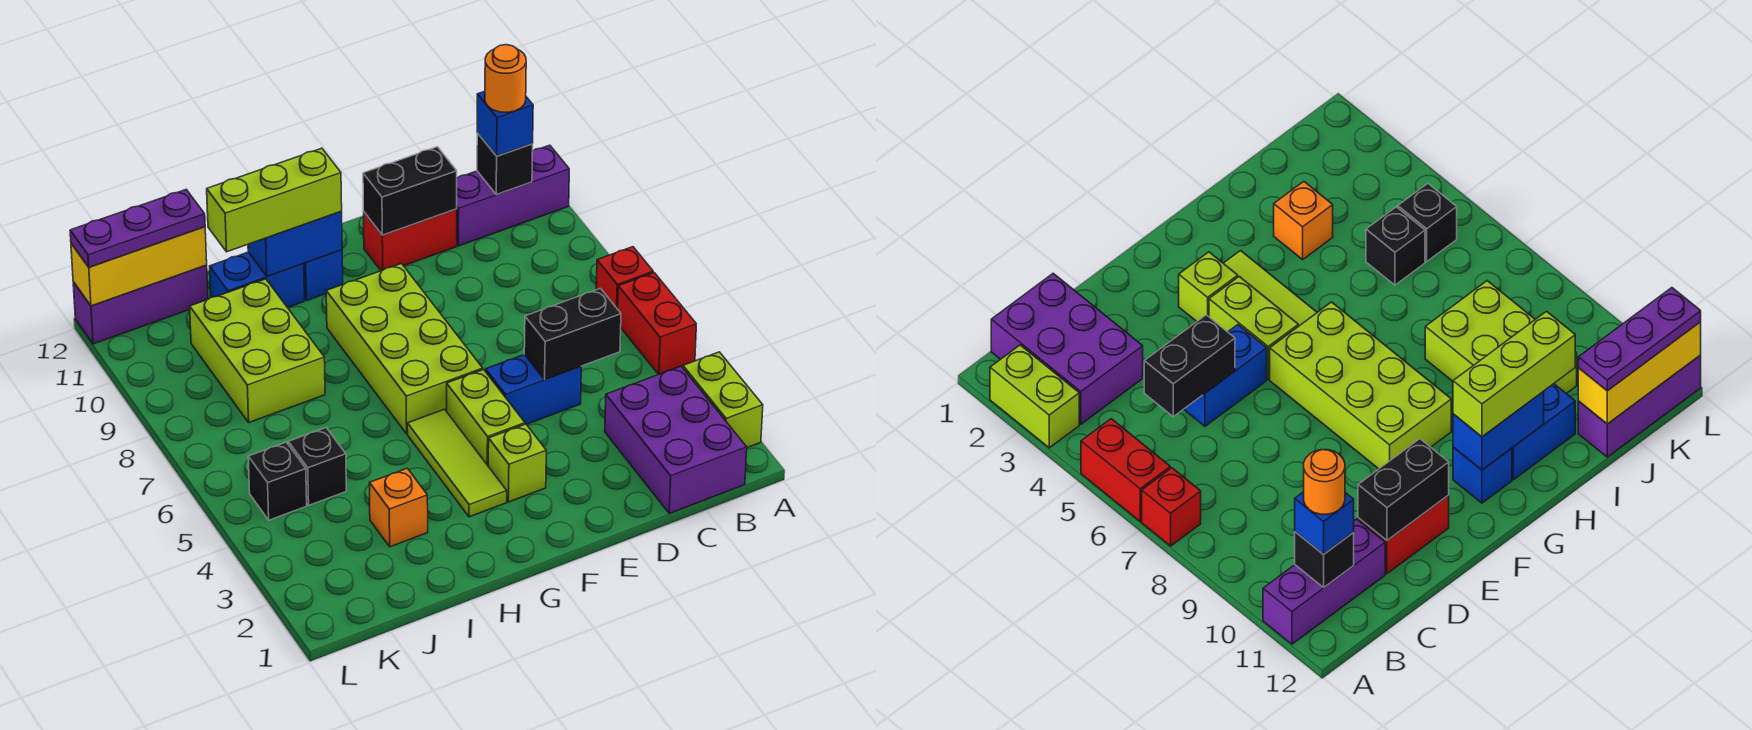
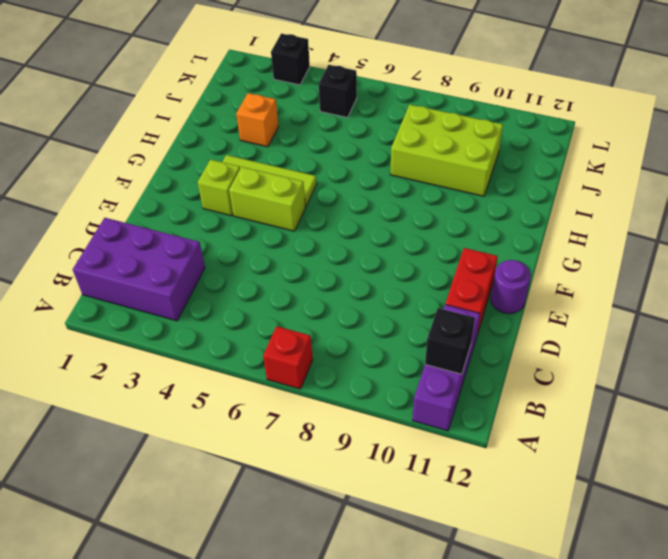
purple round brick E12 level 1 -> none
black brick L3 level 1 -> black brick J5 level 1
none -> lime brick A2:A3 level 1
none -> red brick A5:A6 level 1
none -> blue brick D5:E5 level 1

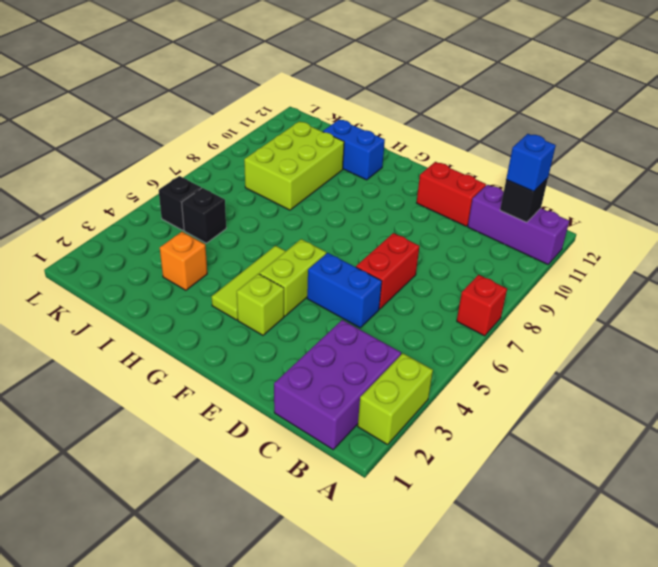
red brick D6:D7 level 1 -> red brick A5:A6 level 1
none -> lime brick F6:G9 level 1
none -> blue brick G11 level 1
none -> purple brick J12:L12 level 1

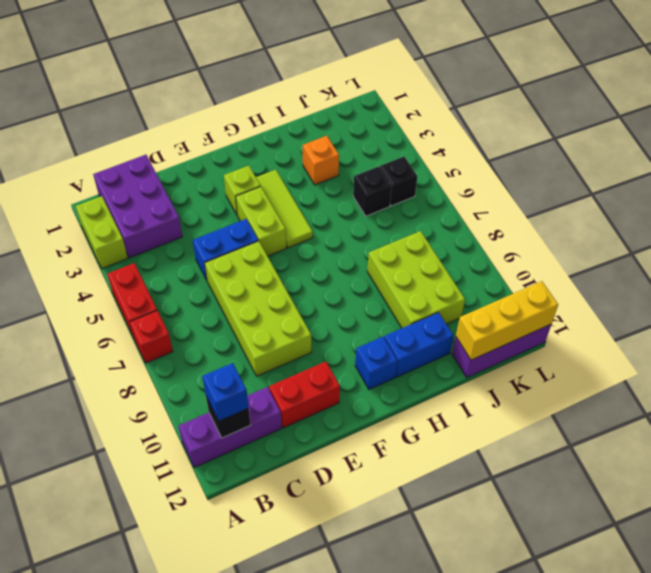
lime brick D6:E9 level 1 -> lime brick F6:G9 level 1
none -> black brick C5:D5 level 2
none -> black brick D11:E11 level 2
none -> blue brick G11:H11 level 2

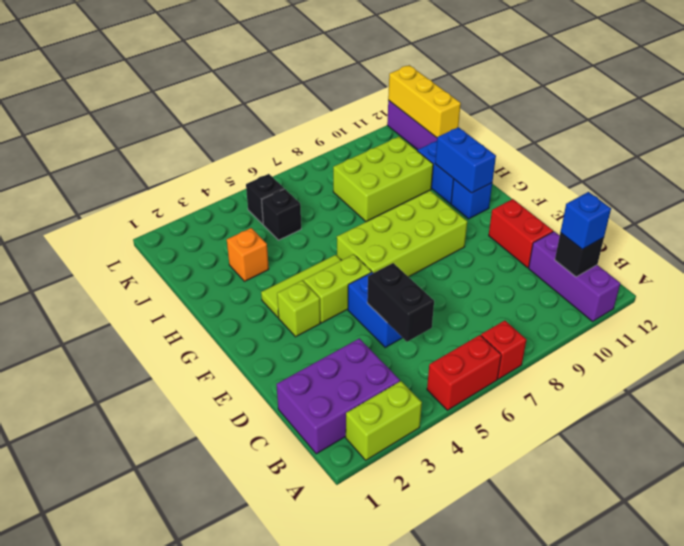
none -> black brick D11:E11 level 2
none -> lime brick G11:I11 level 3
none -> purple plate J12:L12 level 3

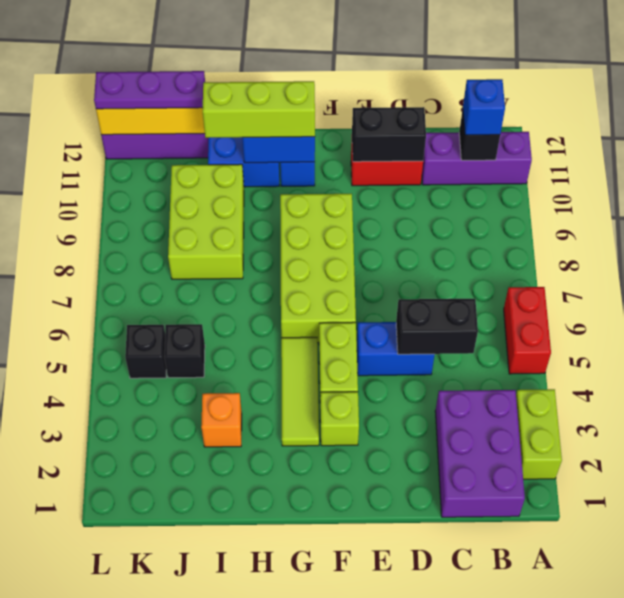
none -> red brick A7 level 1
none -> orange round brick B11 level 4

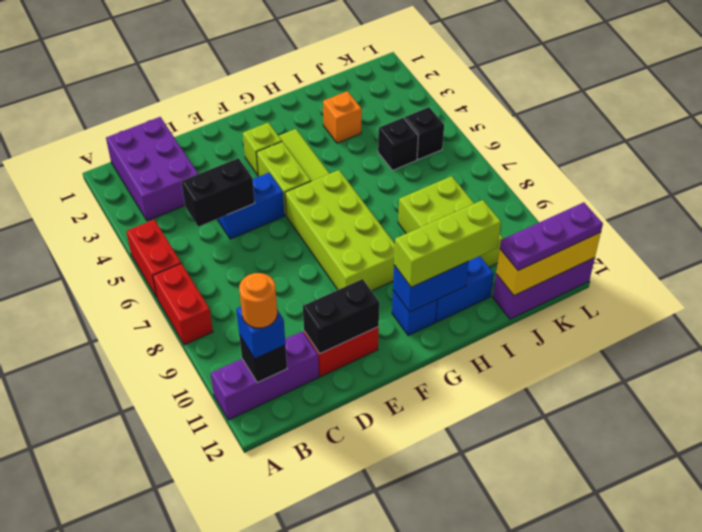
red brick A7:A8 level 1 -> red brick A7 level 1
none -> lime brick A2:A3 level 1

